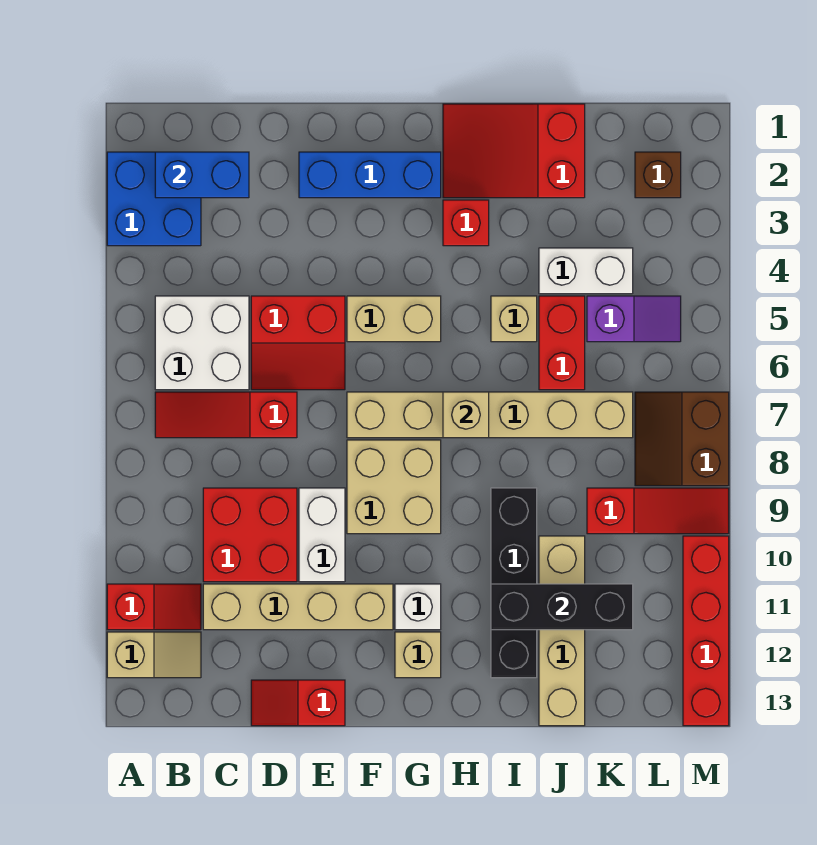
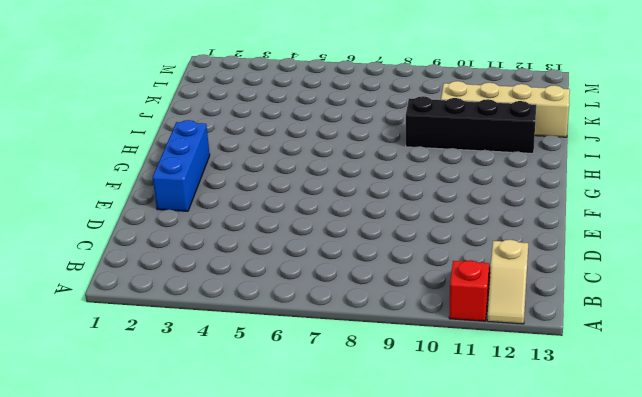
tan slope A12:B12 level 1 top B -> tan slope A12:B12 level 1 top A
none -> blue brick A2:B3 level 1
none -> white brick B5:C6 level 1
none -> red slope B7:D7 level 1 top D
none -> red brick C9:D10 level 1

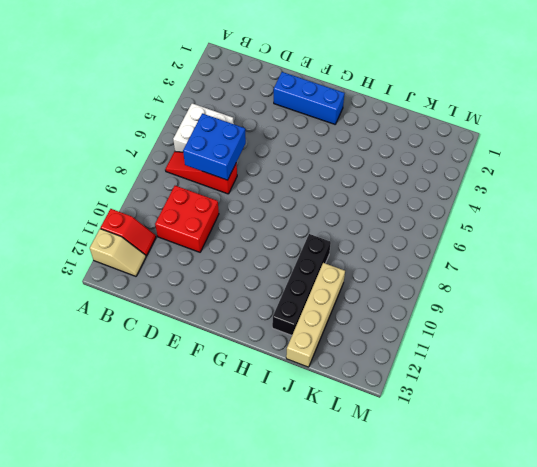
blue brick C6:D7 level 2 -> blue brick A2:B3 level 1
none -> tan brick C11:F11 level 1
none -> red slope D5:E6 level 1 top 5
none -> red slope D13:E13 level 1 top E
none -> white brick E9:E10 level 1

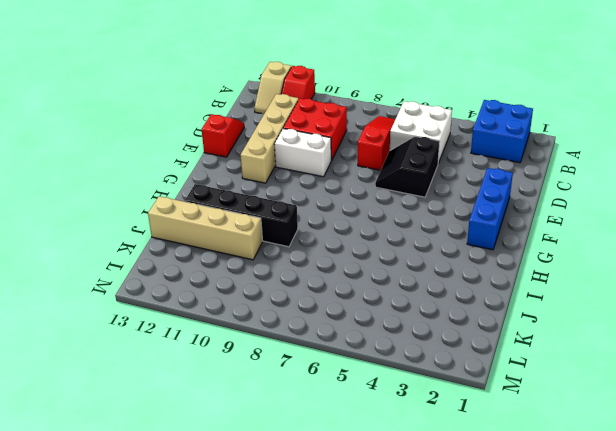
black slope D5:E6 level 1 top 5 -> red slope D5:E6 level 1 top 5
none -> tan brick F5:G5 level 1
none -> tan brick F7:K7 level 1
none -> tan brick F8:G9 level 1
none -> white brick G11 level 1

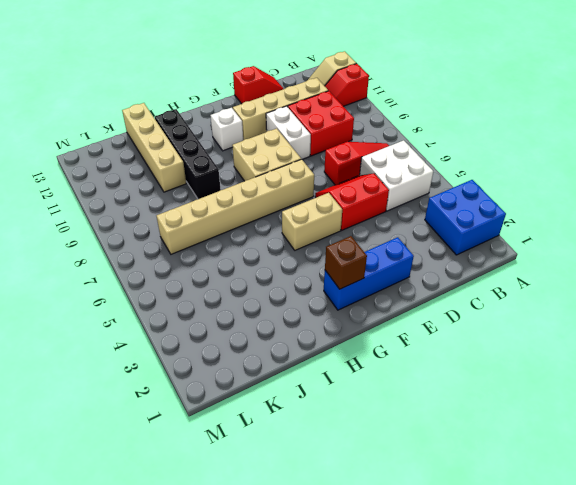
brown brick G2 level 2 -> brown brick L2 level 1
none -> tan brick G12 level 1
none -> red slope H1:J2 level 1 top J
none -> red brick H3 level 1
none -> tan brick I5 level 1

